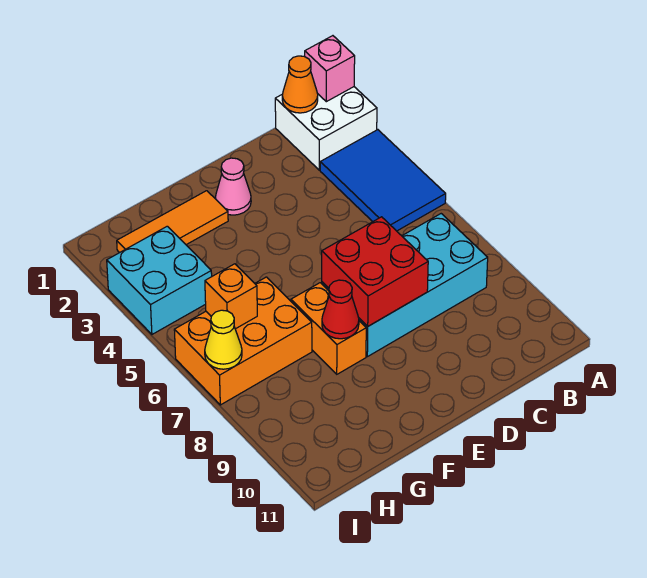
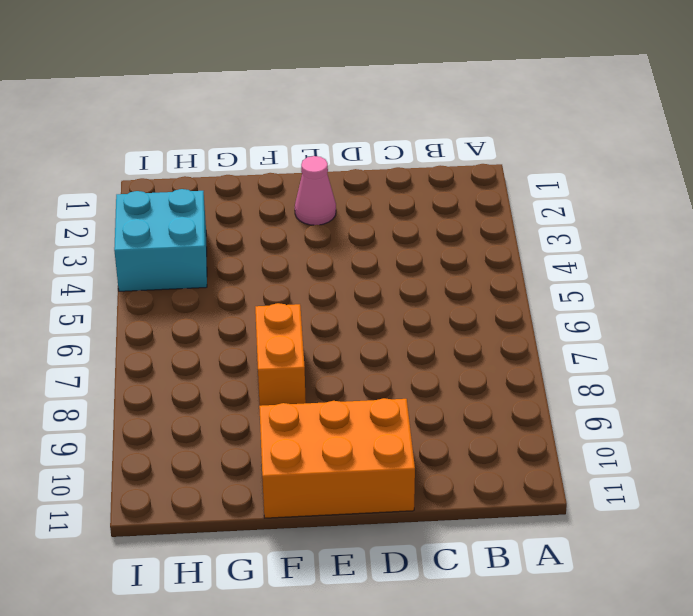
orange brick D10:F11 level 1 -> orange brick G6:I7 level 1
none -> white brick A1:B2 level 1
none -> blue tile A3:B5 level 1
none -> cyan brick B7:E8 level 1

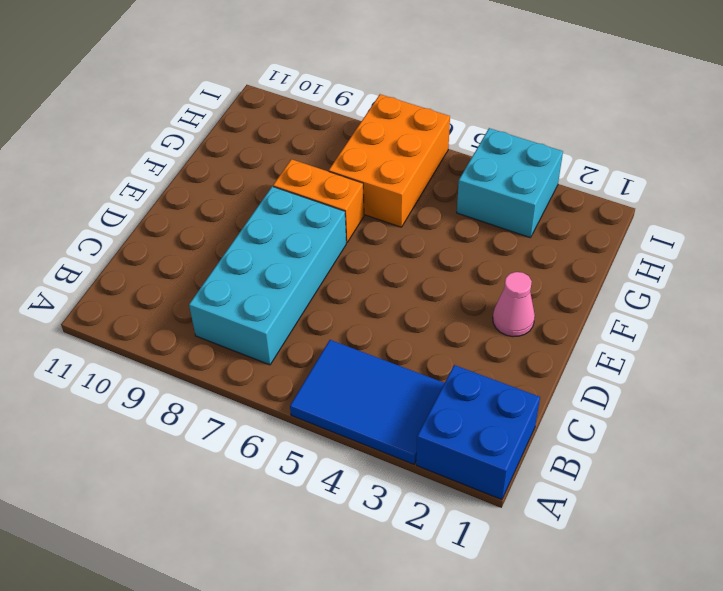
blue brick A1:B2 level 1 -> white brick A1:B2 level 1
none -> orange tile F2:H2 level 1
none -> pink brick A1 level 2
none -> orange cone B1 level 2

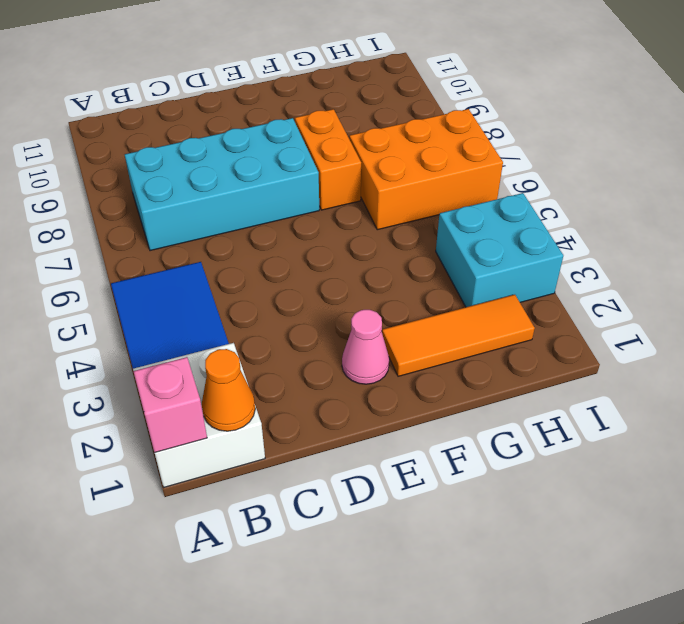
none -> red brick D7:E8 level 2
none -> red cone F8 level 2
none -> orange brick H6 level 2

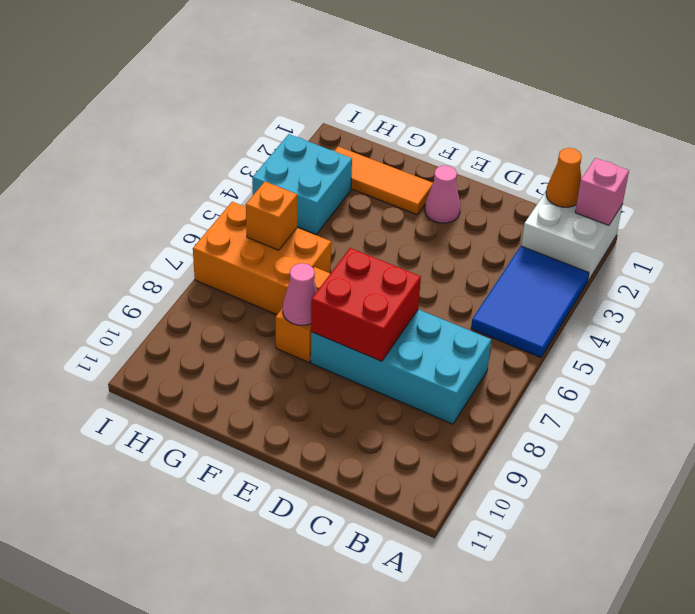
pink cone F8 level 2 -> red cone F8 level 2
none -> yellow cone I7 level 2

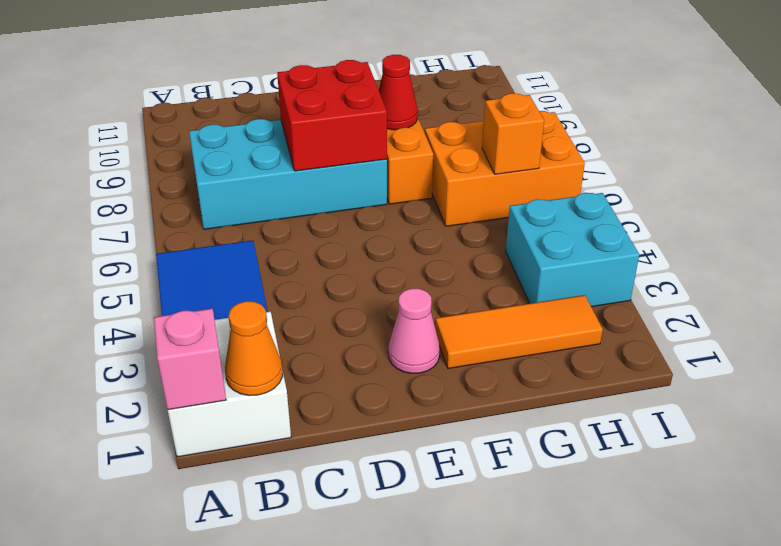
none -> yellow cone I7 level 2

